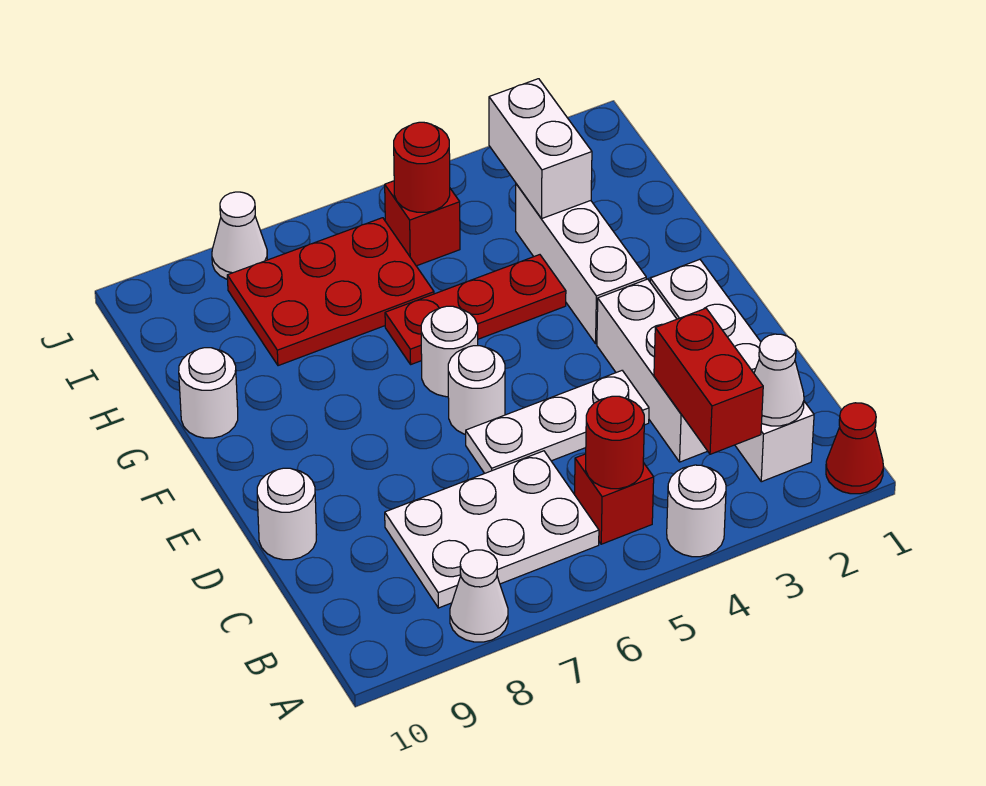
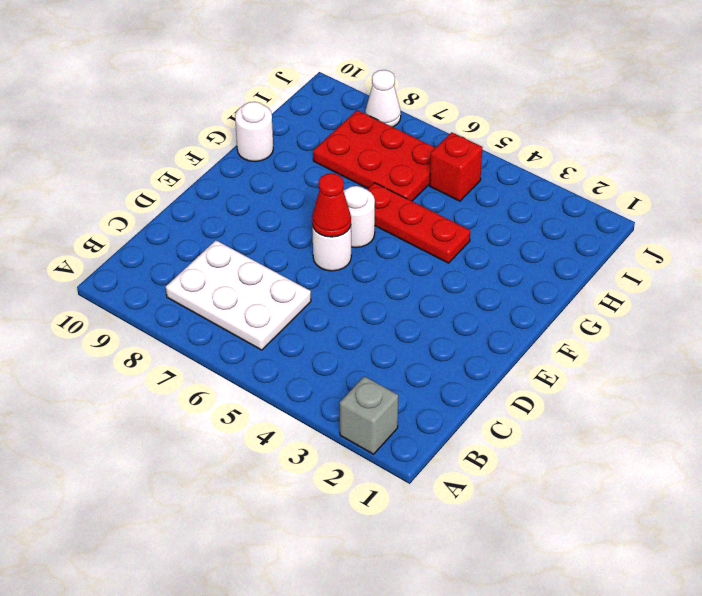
grey brick A2 level 1 -> none
red cone E6 level 2 -> red cone A1 level 1
none -> white round brick A4 level 1
none -> white cone A8 level 1
none -> white brick B2:E2 level 1

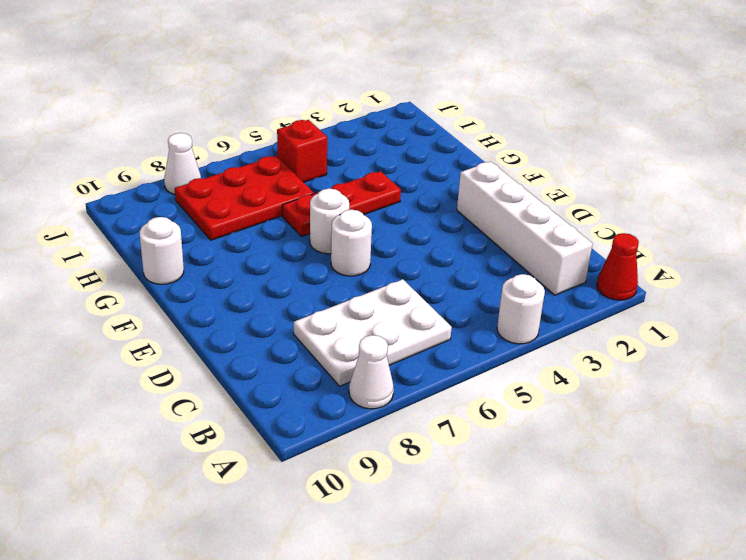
none -> red brick B5 level 1
none -> white brick C3:E3 level 1
none -> white plate D4:D6 level 1

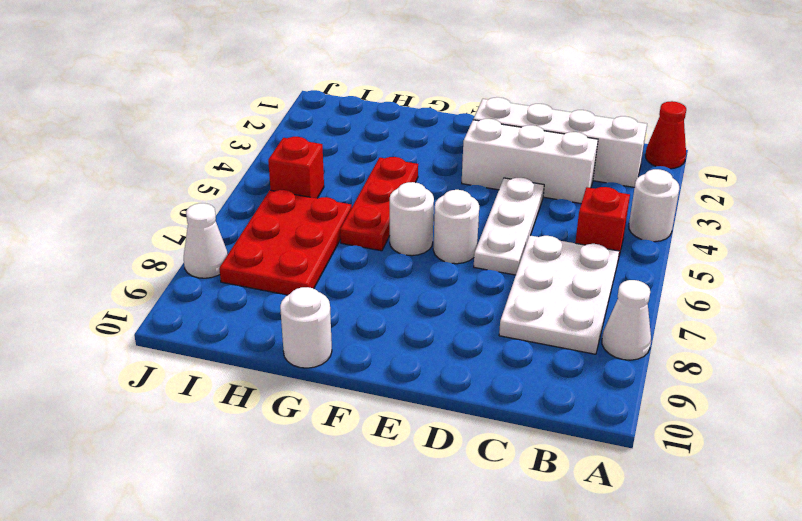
none -> white round brick D10 level 1
none -> white brick F3:H3 level 1
none -> white cone B2 level 2

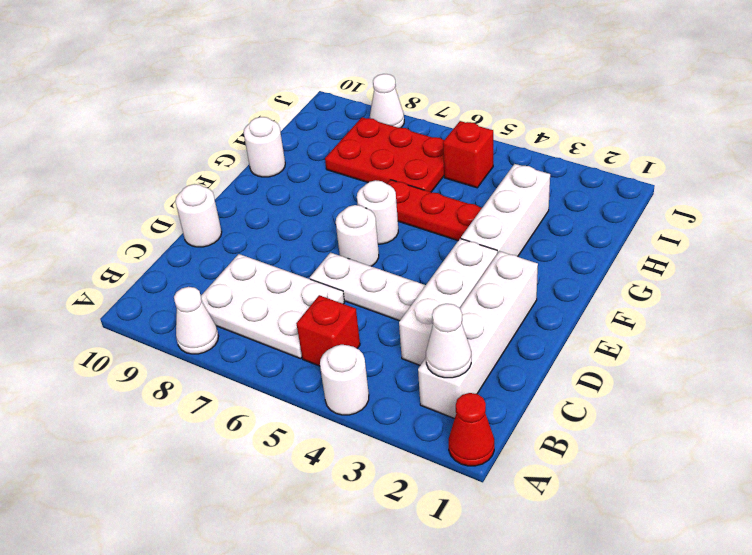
none -> red brick B3:C3 level 2
none -> red round brick B5 level 2
none -> white brick H3:I3 level 2

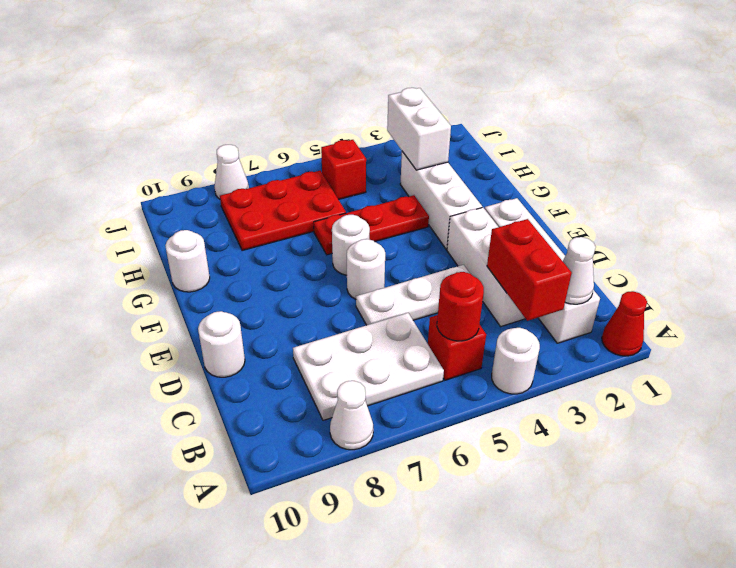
none -> red round brick I5 level 2

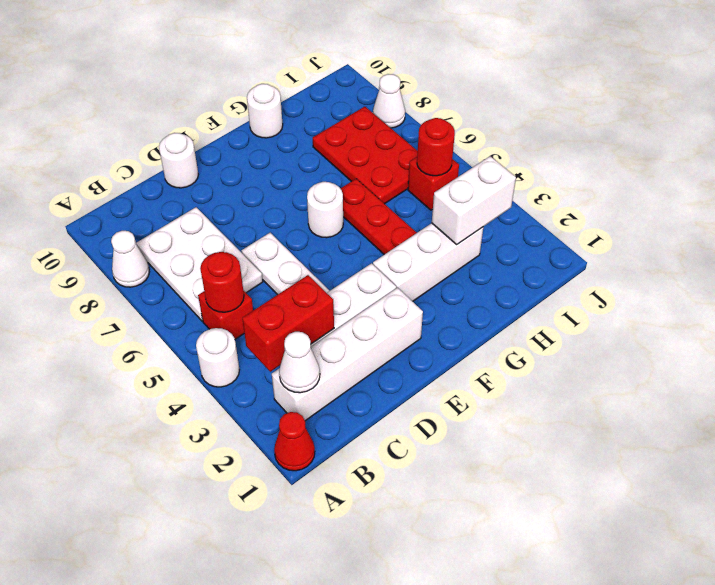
none -> white round brick E6 level 1

